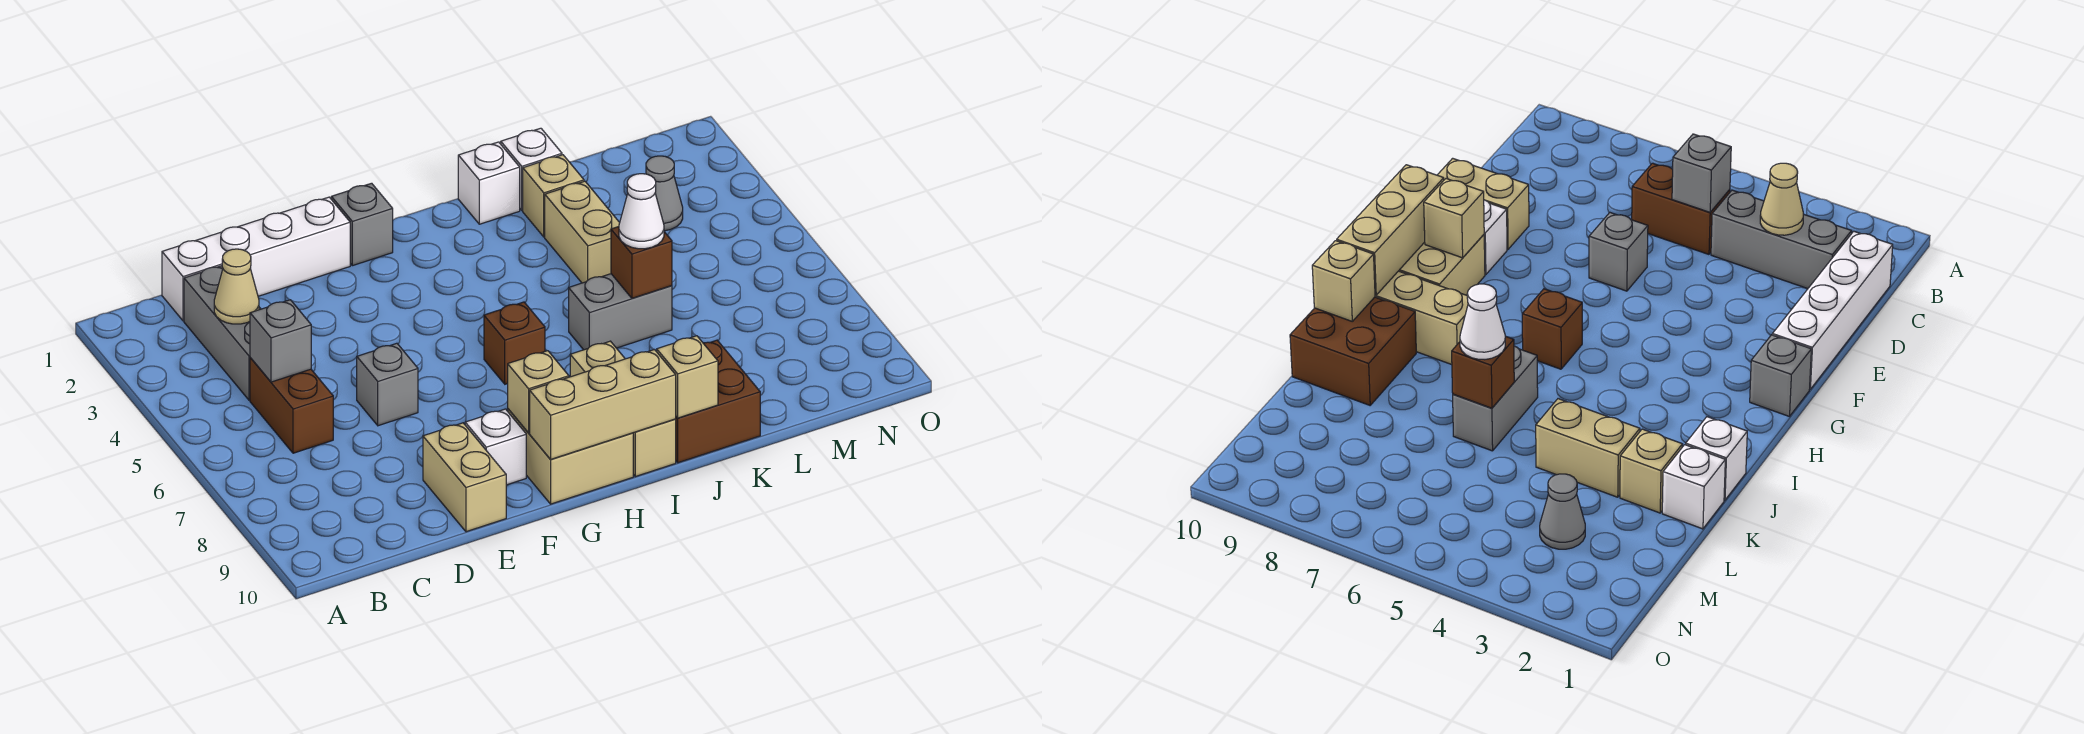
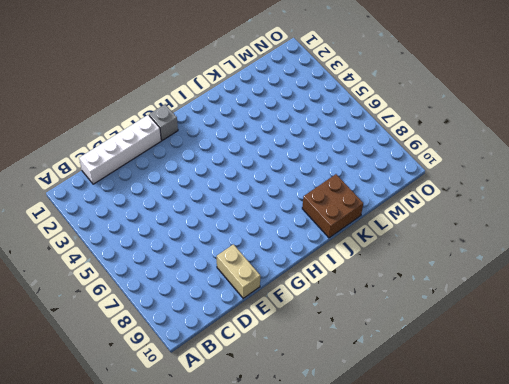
none -> grey brick C2:C4 level 1
none -> brown brick C5:C6 level 1
none -> grey brick E6 level 1

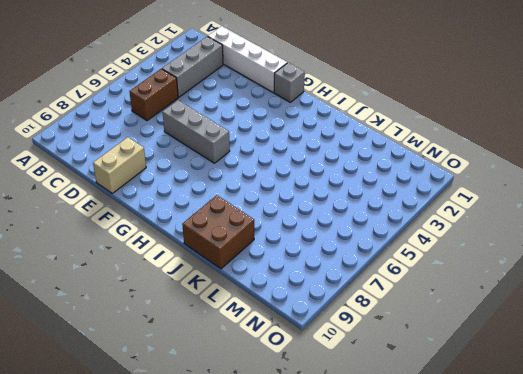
grey brick E6:G6 level 1 -> grey brick E6 level 1
none -> white brick F9 level 1
none -> tan brick G9:H10 level 1
none -> brown brick H6 level 1

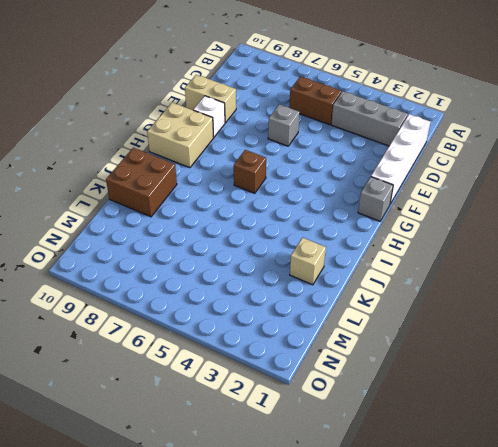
none -> tan brick I8:I10 level 1
none -> white brick J1 level 1
none -> grey brick J6:K6 level 1

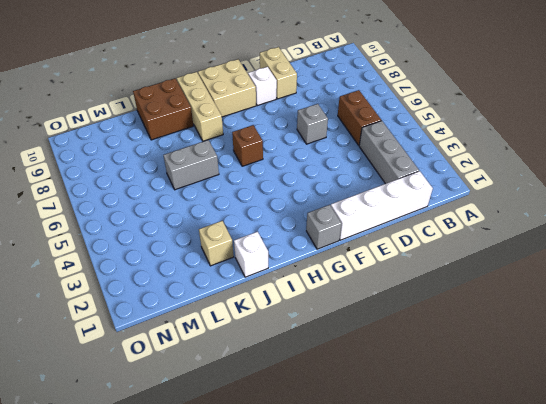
none -> white brick K1 level 1
none -> tan brick K3:K4 level 1
none -> grey cone M3 level 1

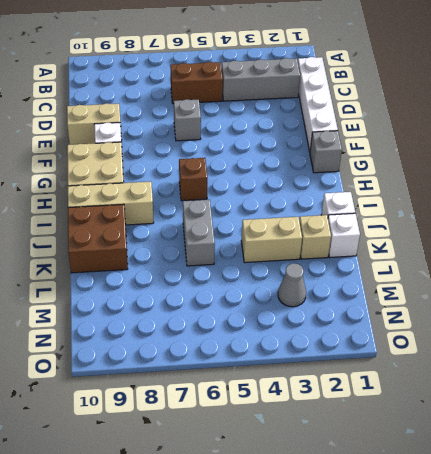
none -> tan cone C3 level 2
none -> grey brick C5 level 2
none -> tan brick G9 level 2

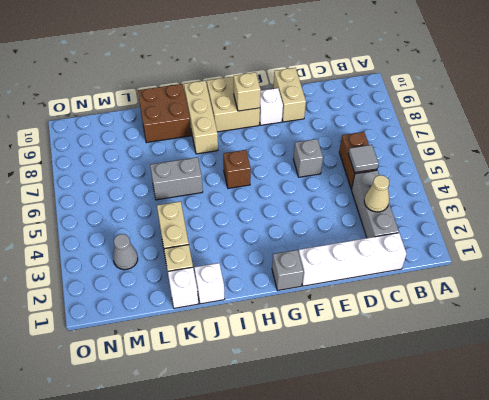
grey tile C5 level 2 -> grey brick C5 level 2
none -> tan brick G10:I10 level 2
none -> tan brick J10 level 2
none -> brown brick K6 level 2

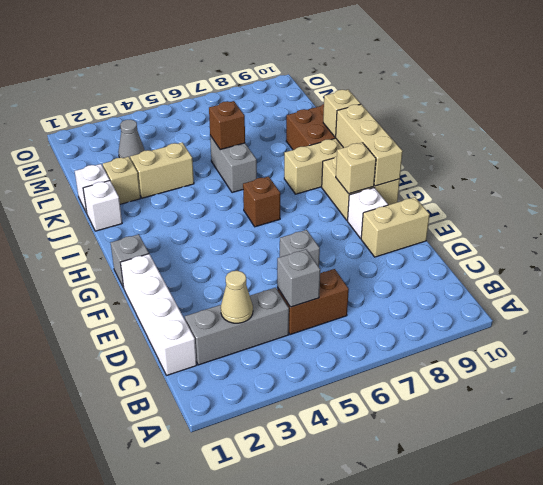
none -> white cone K6 level 3

